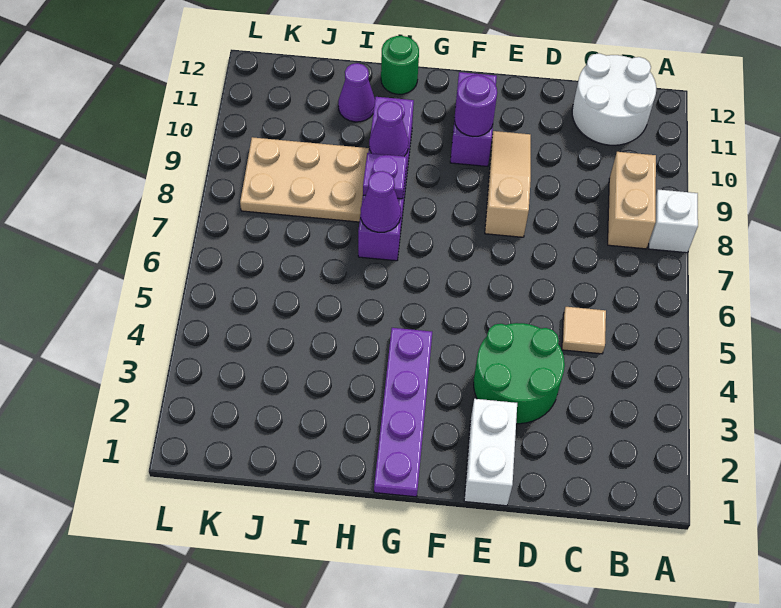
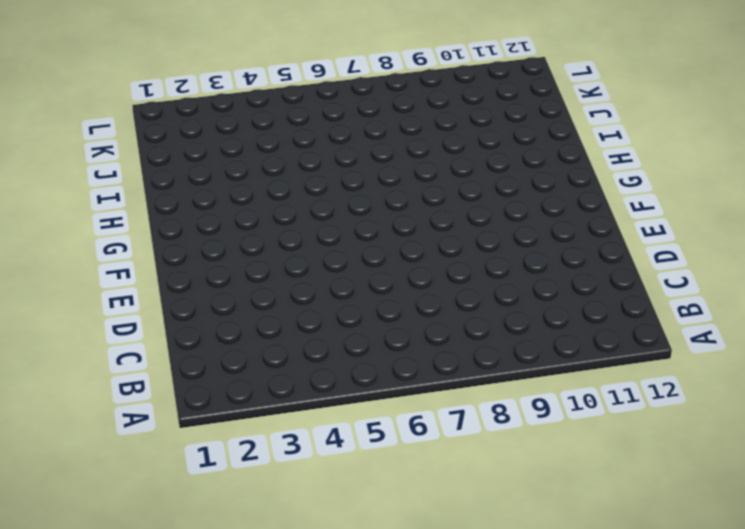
none -> white brick A8 level 1
none -> tan brick B8:B9 level 1
none -> white round brick B11:C12 level 1

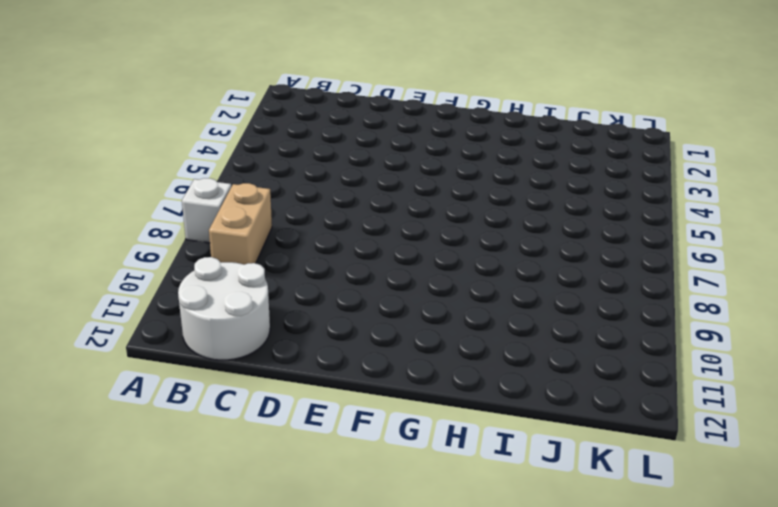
none -> tan tile C5 level 1
none -> green round brick D3:E4 level 1
none -> white brick E1:E2 level 1

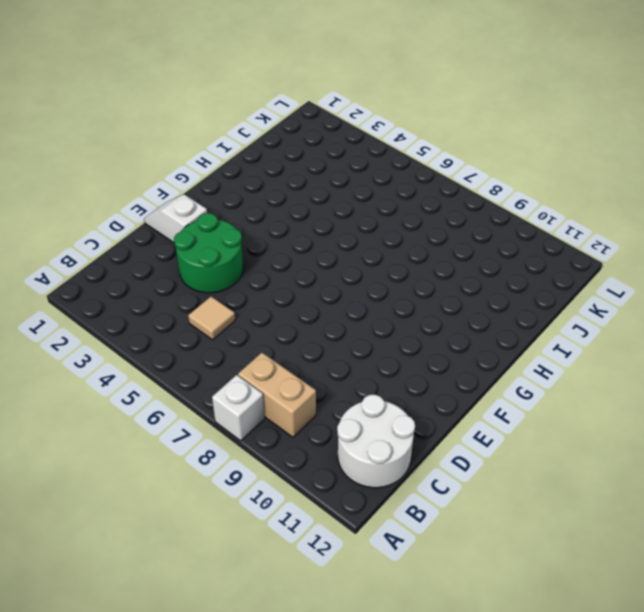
white slope E1:E2 level 1 top 2 -> white brick E1:E2 level 1
none -> tan slope E8:E10 level 1 top 8
none -> purple brick F10:F11 level 1
none -> purple plate G1:G4 level 1

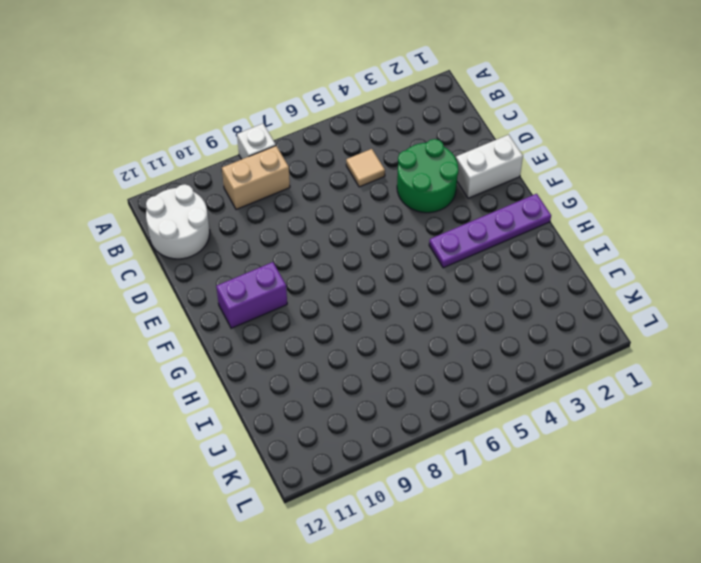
none -> tan slope E8:E10 level 1 top 8
none -> purple brick H7:H10 level 1
none -> green round brick H12 level 1

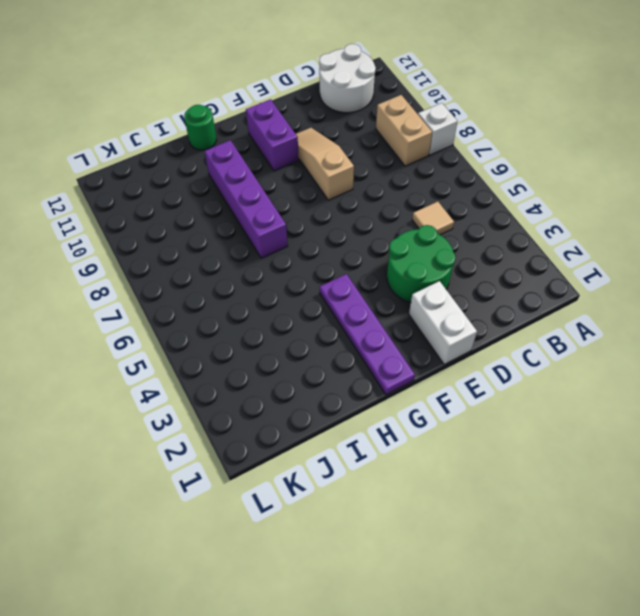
none -> tan plate I8:K9 level 1
none -> purple cone I11 level 1
none -> purple round brick F10 level 2

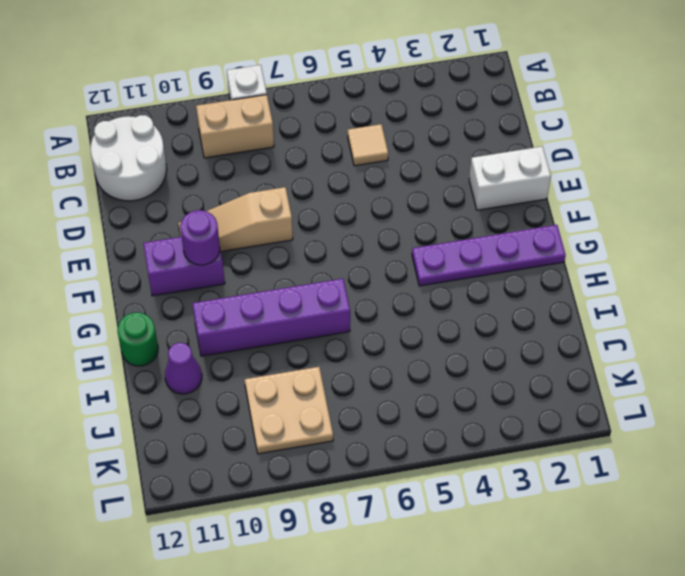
tan plate J8:K9 level 1 -> tan plate I8:K9 level 1
none -> green round brick D3:E4 level 1
none -> purple cone H7 level 2
none -> purple plate H8 level 2

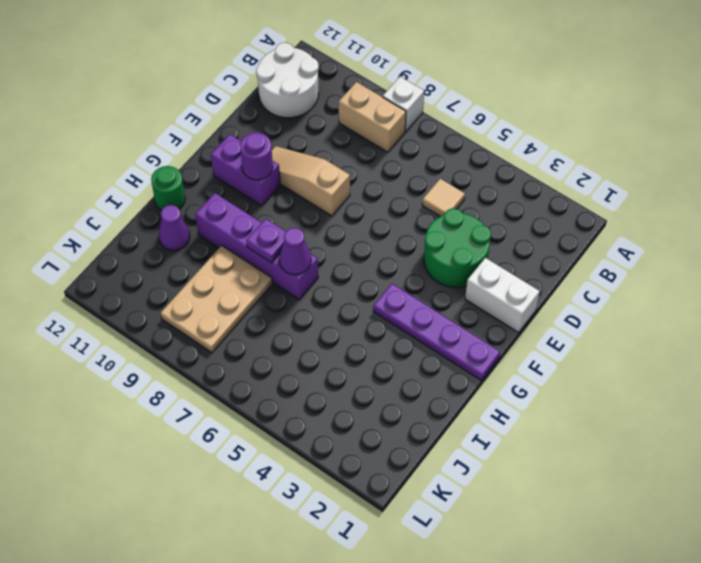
none -> purple cone H9 level 2

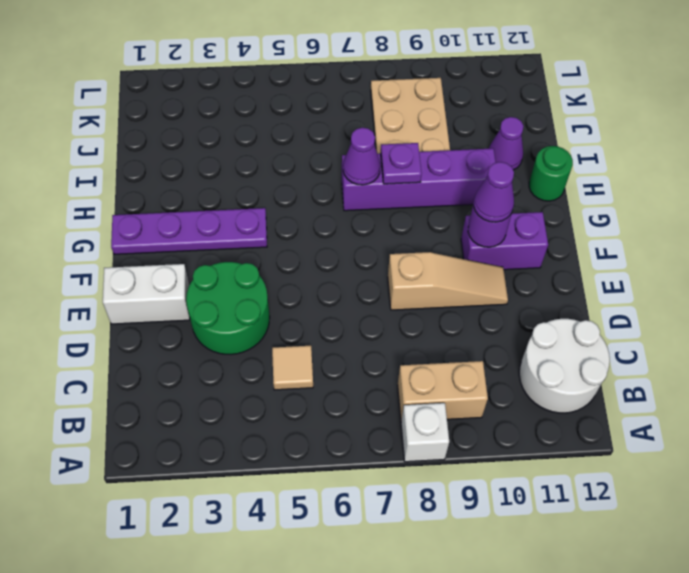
purple cone F10 level 3 -> purple cone H9 level 2

